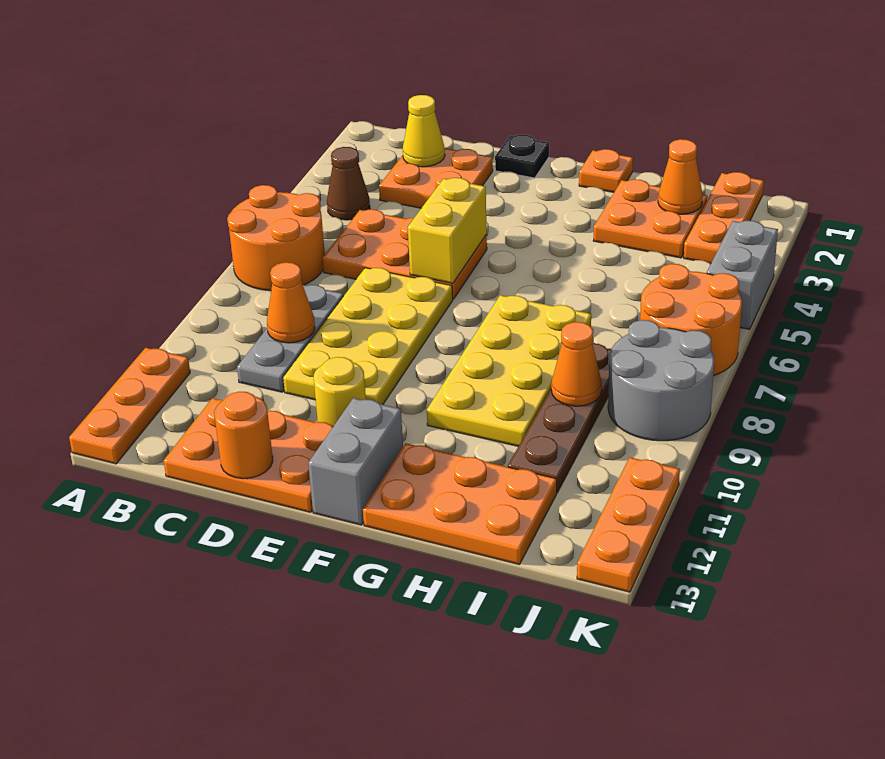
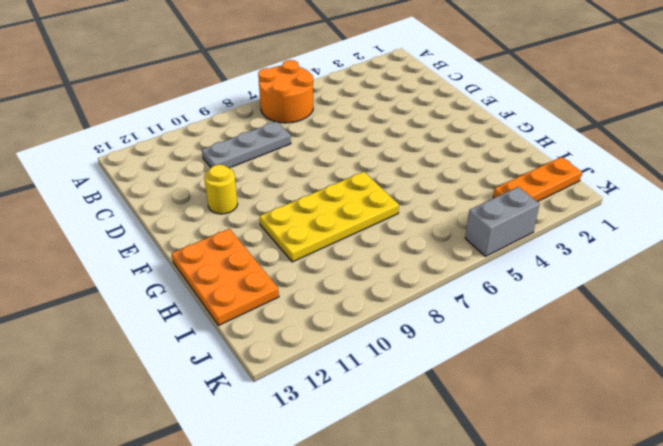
none -> orange plate A11:A13 level 1
none -> brown cone B4 level 1
none -> orange plate C2:D3 level 1

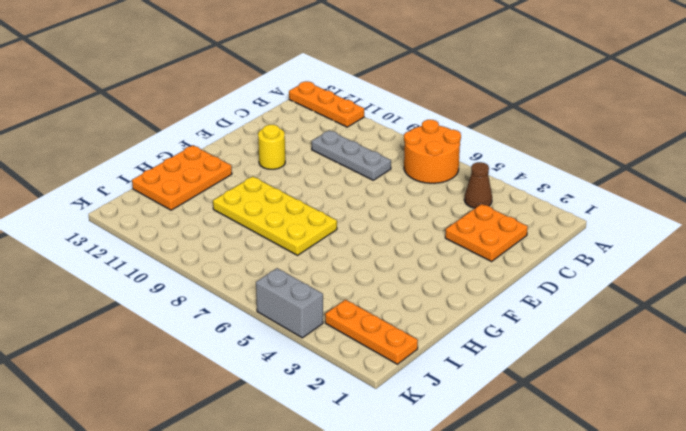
none -> orange plate C5:E6 level 1
none -> orange plate C12:E13 level 1
none -> yellow plate D7:E10 level 1

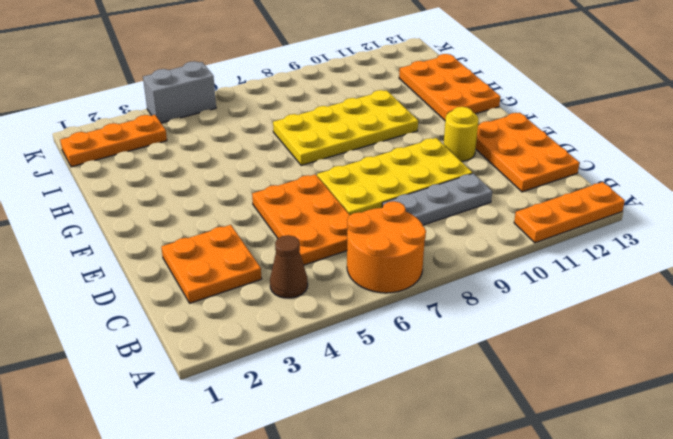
none -> black plate E1 level 1
none -> grey brick F12:F13 level 1
none -> orange plate G1 level 1

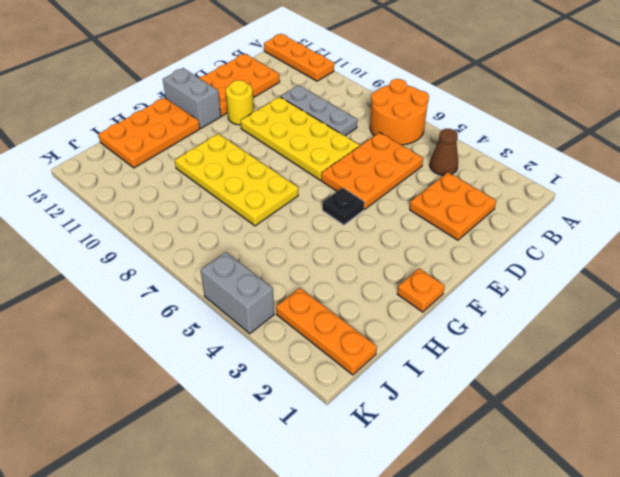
black plate F5 level 1 -> black plate E1 level 1
none -> orange plate H2:I3 level 1
none -> brown plate I8:I11 level 1
none -> orange round brick J6:K7 level 1

